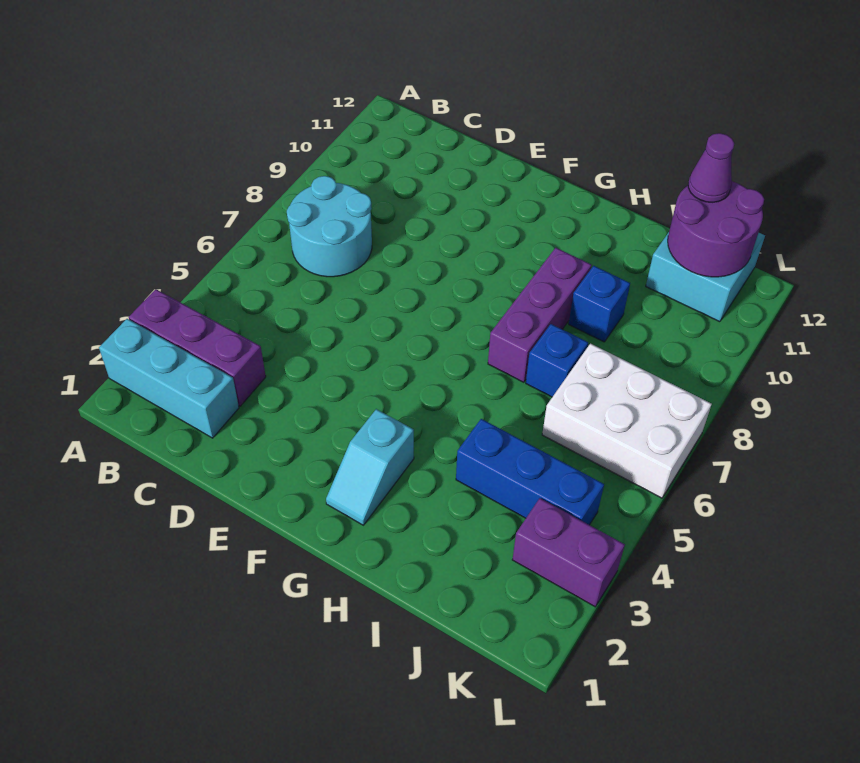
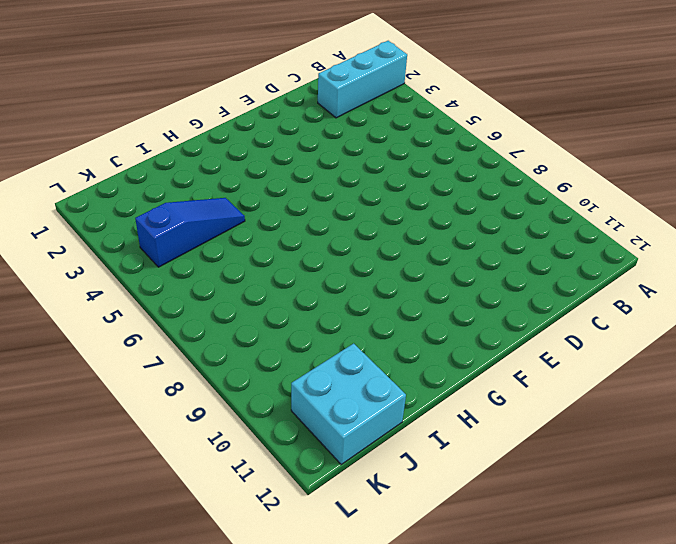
blue slope I4:K4 level 1 top K -> blue brick I4:K4 level 1
none -> purple brick A3:C3 level 1
none -> cyan round brick B7:C8 level 1
none -> cyan slope G2:G3 level 1 top 3

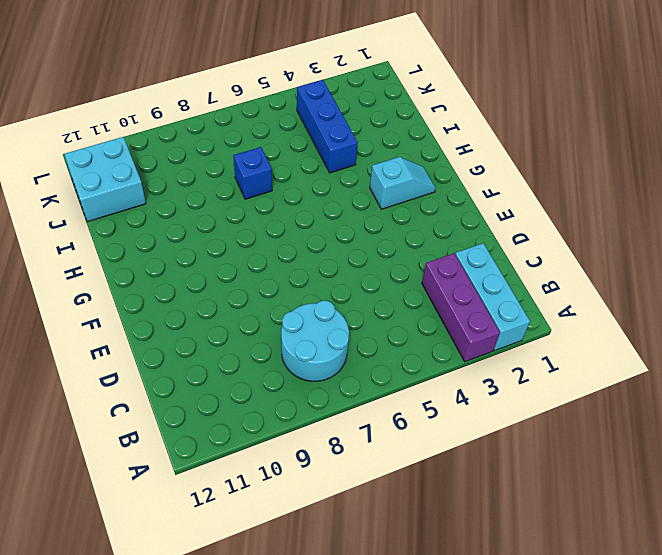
none -> purple brick H7:H9 level 1
none -> blue brick I9 level 1
none -> white brick J6:L7 level 1

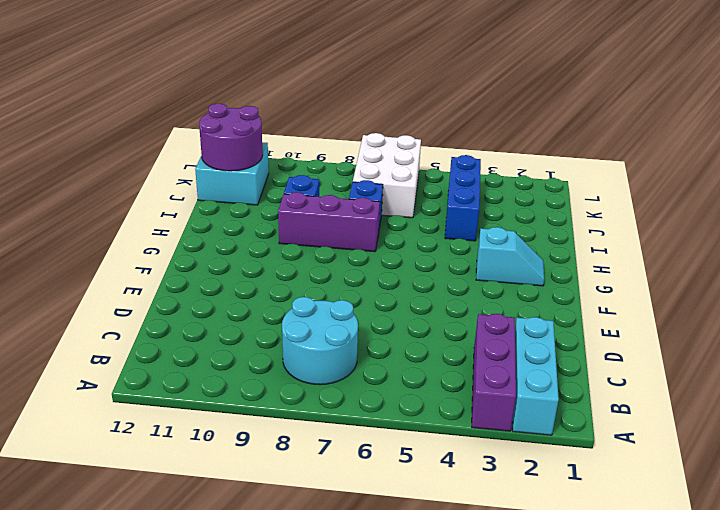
none -> purple brick K3:L3 level 1
none -> purple cone J12 level 3

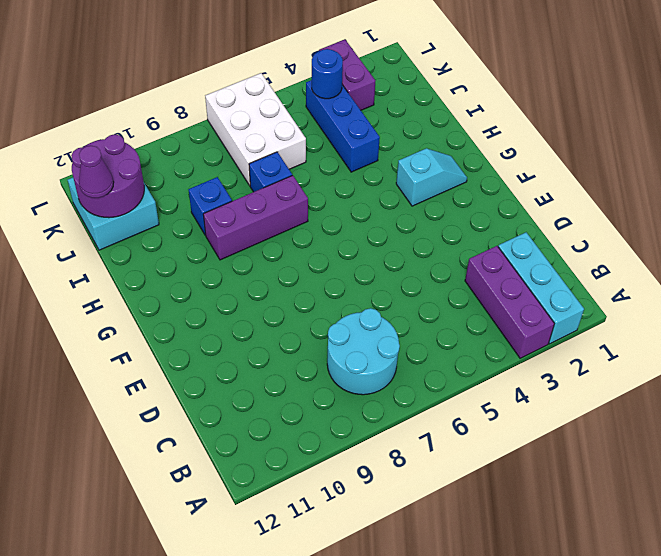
blue round brick K4 level 2 -> none

